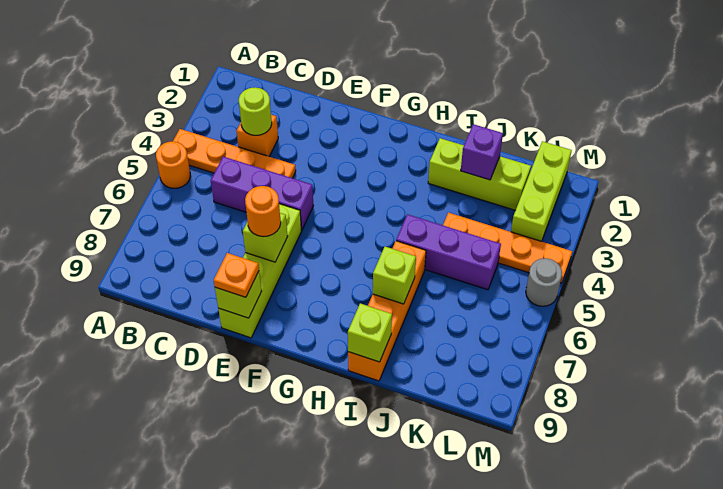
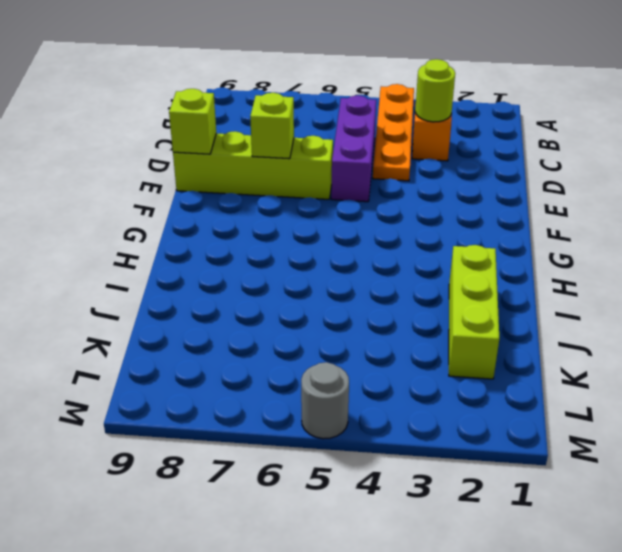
none -> orange round brick A5 level 1
none -> purple brick I5:K5 level 1
none -> orange brick I6:I9 level 1

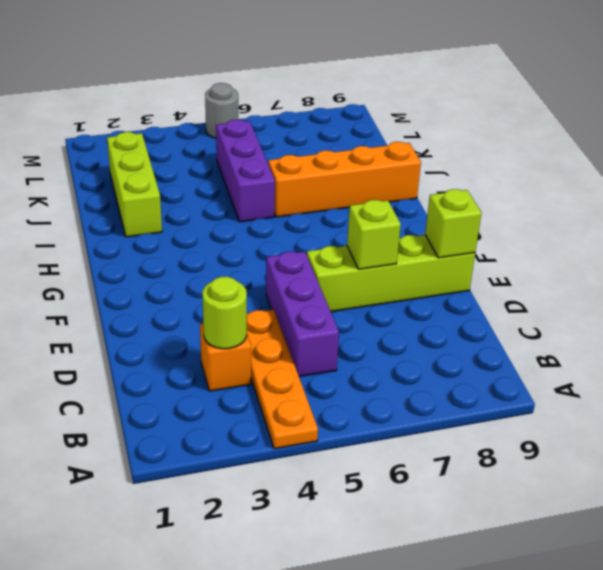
none -> orange round brick A5 level 1
none -> orange plate J4:M4 level 1
none -> lime brick L1:L3 level 1

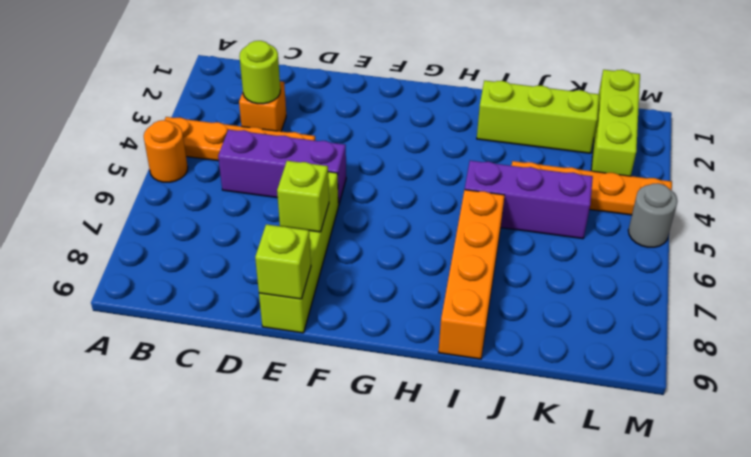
none -> lime brick I7 level 2
none -> lime brick I9 level 2
none -> purple brick J2 level 2

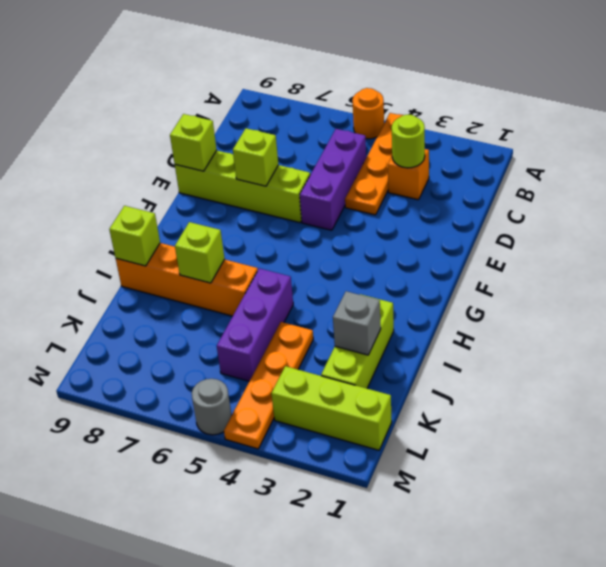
grey brick J2 level 2 -> purple brick J2 level 2
none -> orange round brick E7 level 3
none -> orange plate E9 level 3

